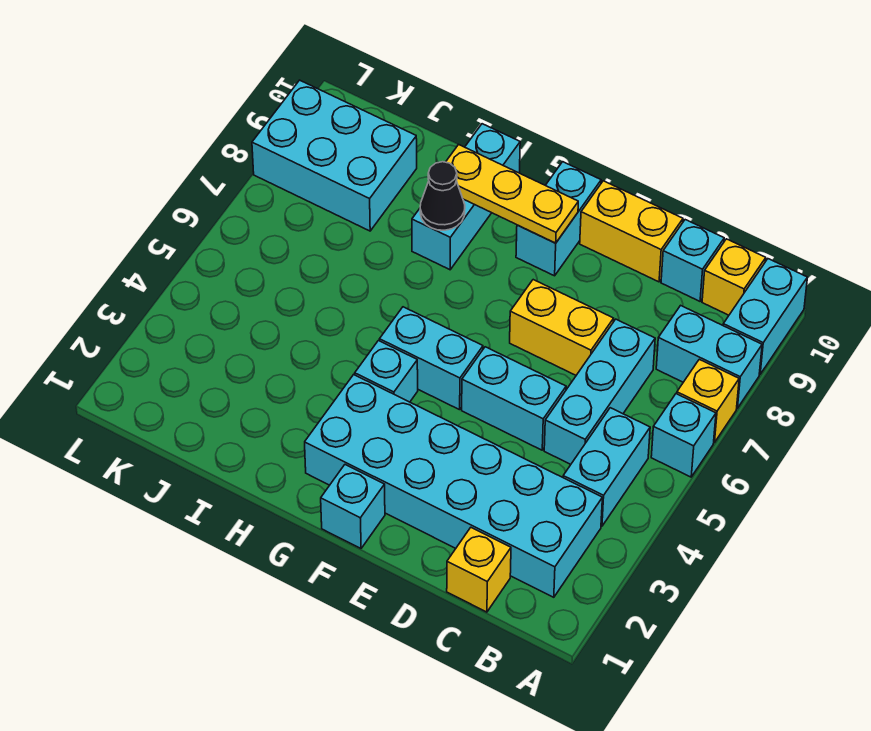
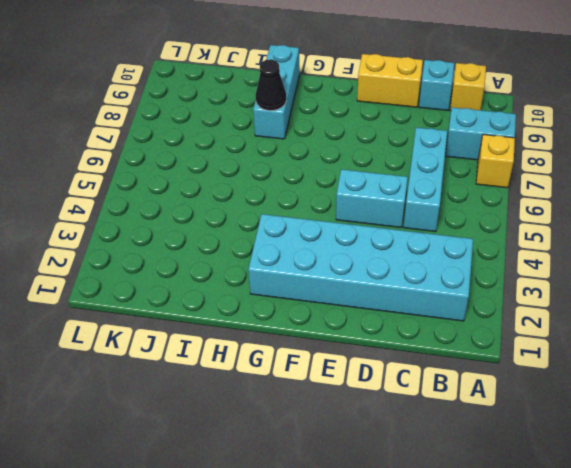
none -> cyan brick A6 level 1
none -> cyan brick A9:A10 level 1
none -> cyan brick B4:B5 level 1

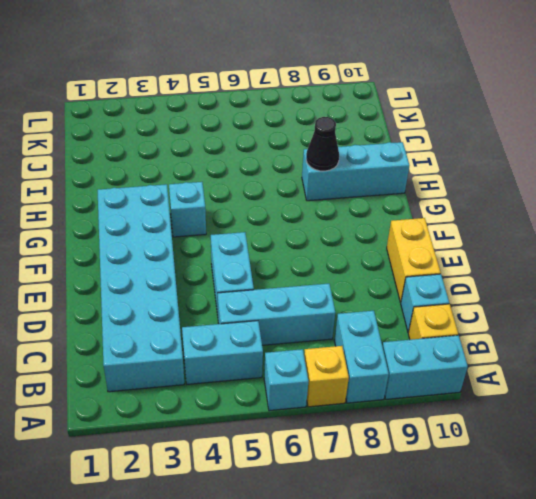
none -> yellow brick C1 level 1
none -> yellow brick D7:E7 level 1
none -> cyan brick F1 level 1

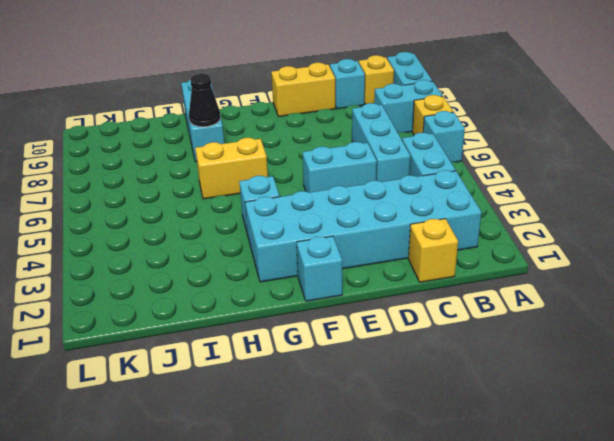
yellow brick G6:H6 level 1 -> yellow brick D7:E7 level 1
none -> cyan brick F5:G5 level 1
none -> cyan brick F9:F10 level 1
none -> cyan brick J8:L9 level 1

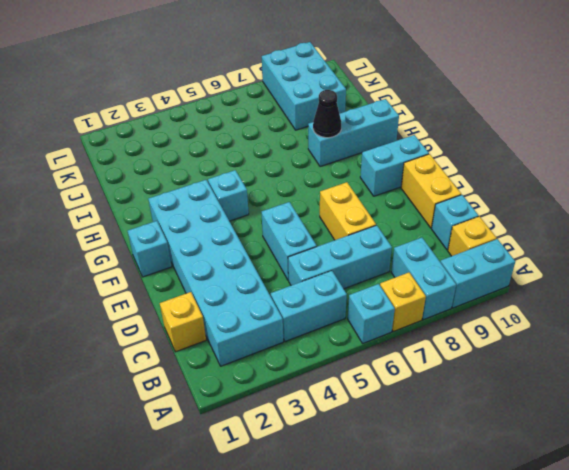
none -> cyan brick F5:G5 level 1
none -> yellow plate F9:H9 level 2

